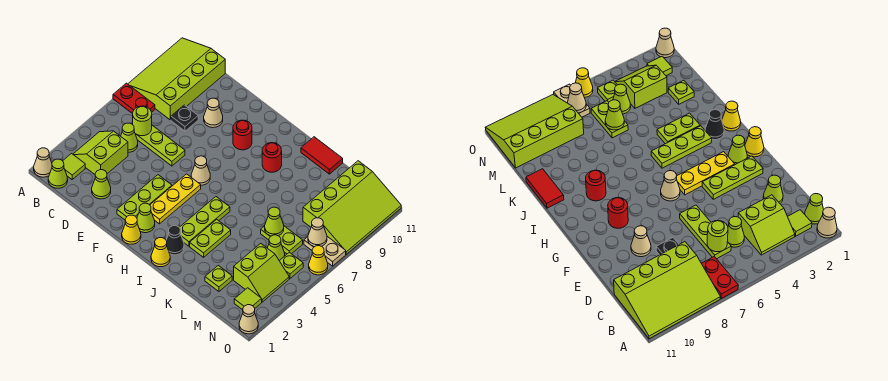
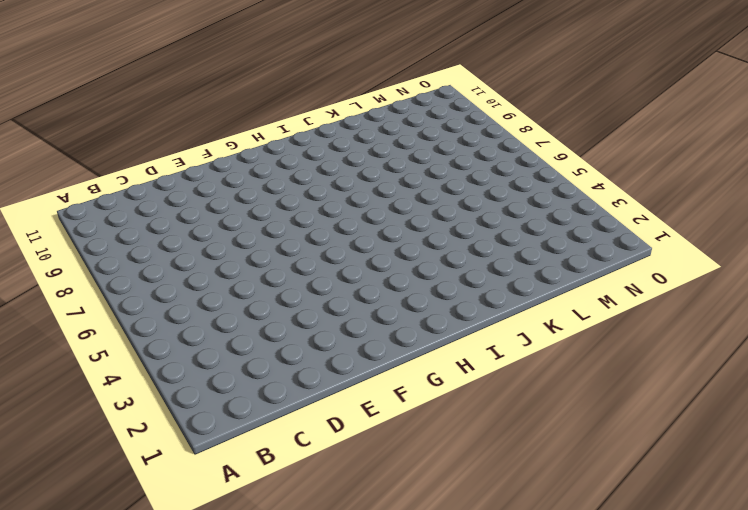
none -> tan cone A1 level 1
none -> red plate A7:B7 level 1
none -> lime slope A8:C11 level 1 top C
none -> lime cone B1 level 1

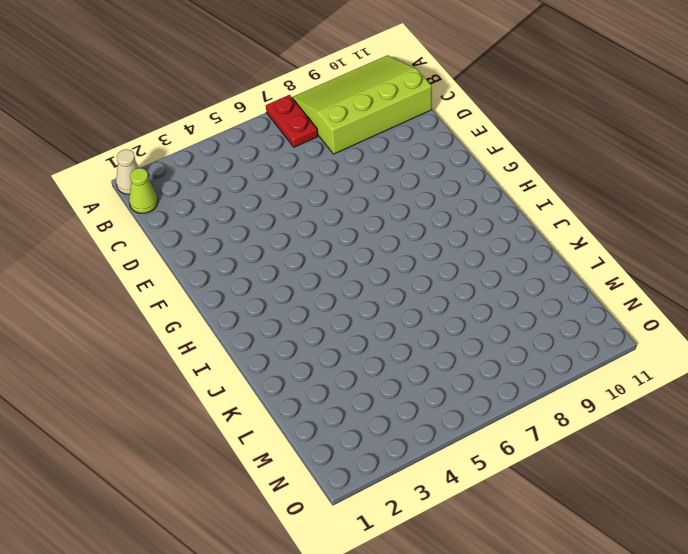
none -> lime tile B2 level 1
none -> lime slope B3:C4 level 1 top C
none -> lime cone C5 level 1
none -> lime plate C6:E6 level 1

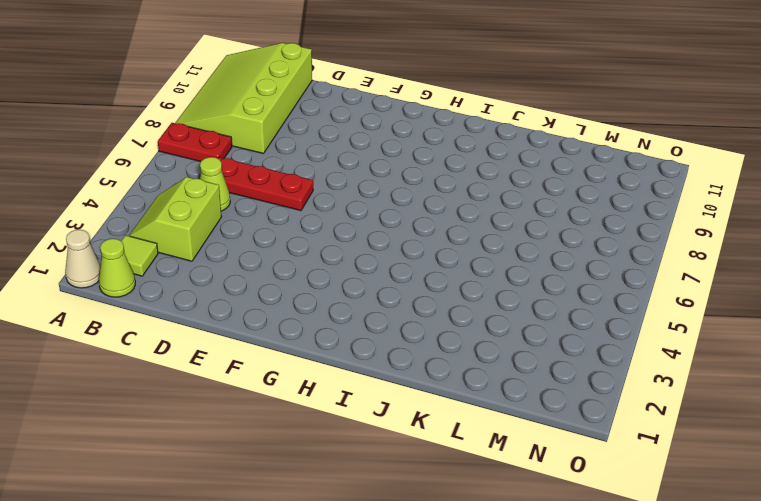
red plate C6:E6 level 1 -> lime plate C6:E6 level 1
none -> lime cone D2 level 1
none -> black plate D8 level 1
none -> tan cone E9 level 1
none -> lime plate F2:F4 level 1

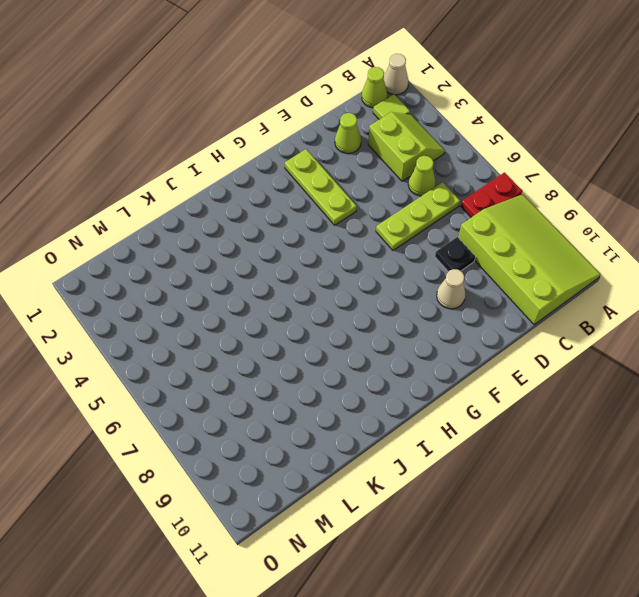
none -> yellow cone G1 level 1
none -> lime cone G2 level 1
none -> yellow plate G3:G5 level 1
none -> tan cone G6 level 1

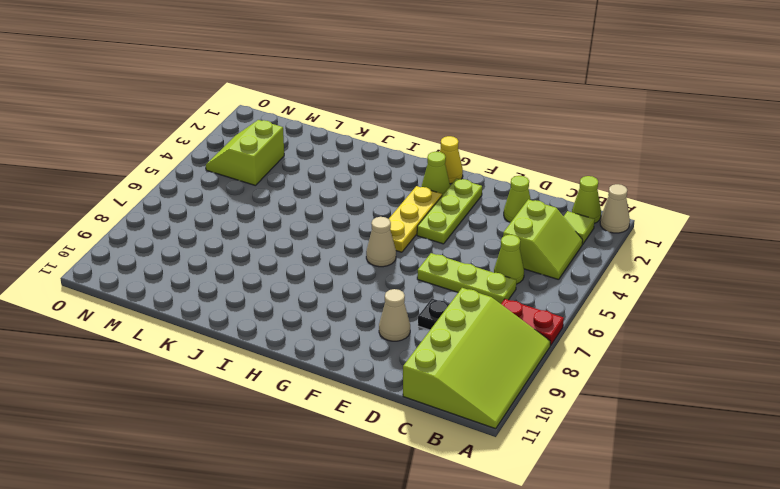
none -> red round brick G9 level 1
none -> yellow cone I1 level 1
none -> black cone I2 level 1
none -> lime plate I3:I5 level 1

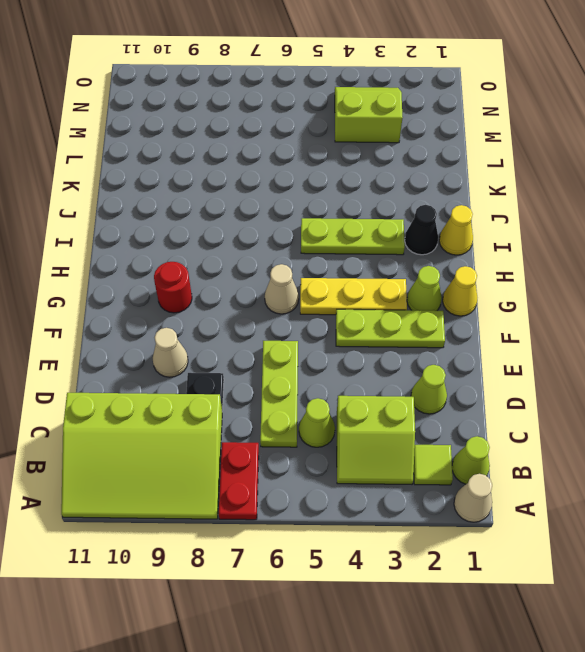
none -> red round brick I9 level 1
none -> lime plate J3:J4 level 1
none -> red tile J11:K11 level 1
none -> lime plate L2 level 1

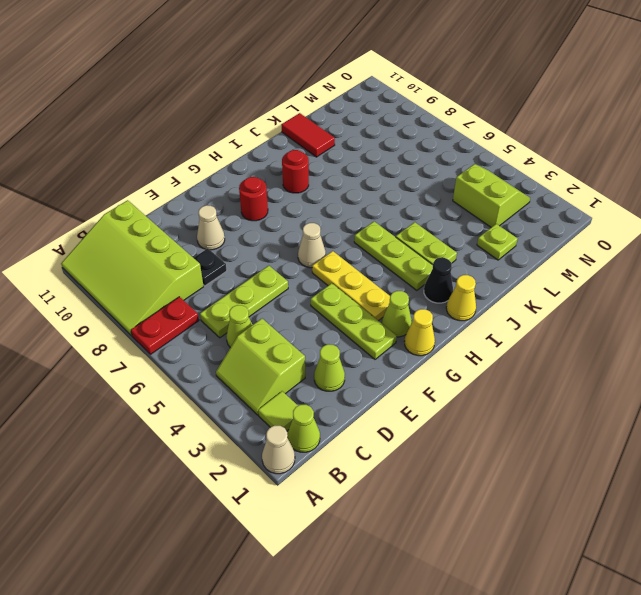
red tile K10:K11 level 1 -> red tile J11:K11 level 1
none -> lime plate L6:M6 level 1
none -> lime cone M5 level 1
none -> lime slope M8:O11 level 1 top M
none -> lime tile N2 level 1

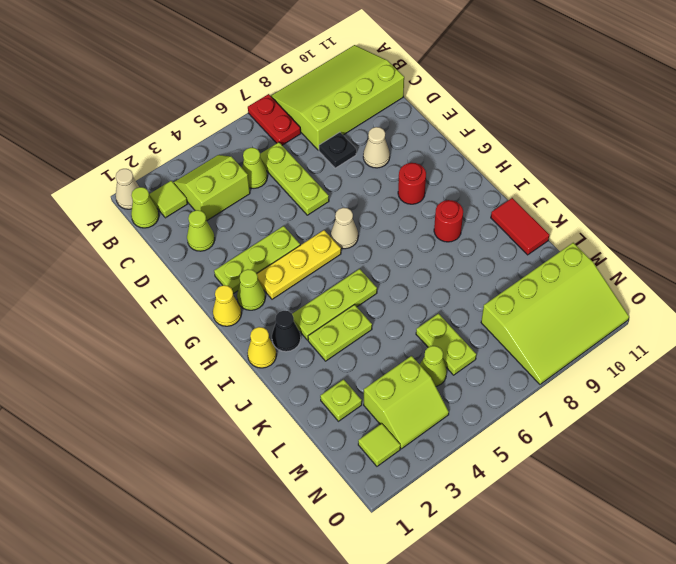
none -> lime plate N5 level 1
none -> tan plate N7:O7 level 1
none -> tan cone O1 level 1
none -> yellow cone O6 level 1

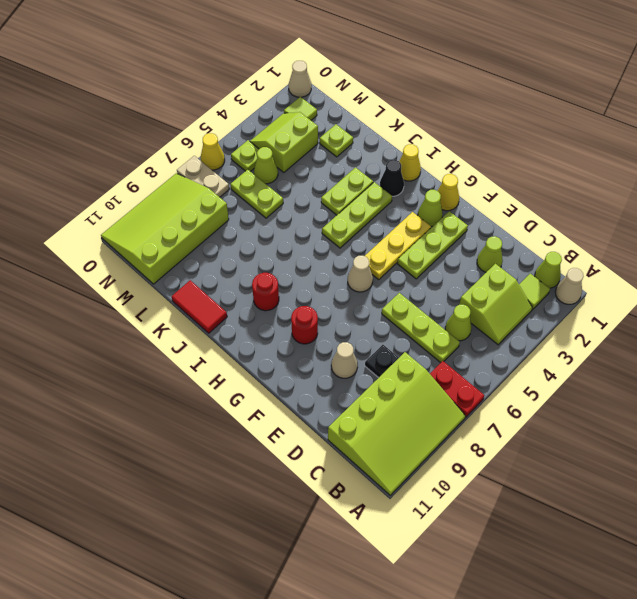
none -> lime round brick C6 level 2
none -> lime cone L6 level 2
none -> tan cone N7 level 2

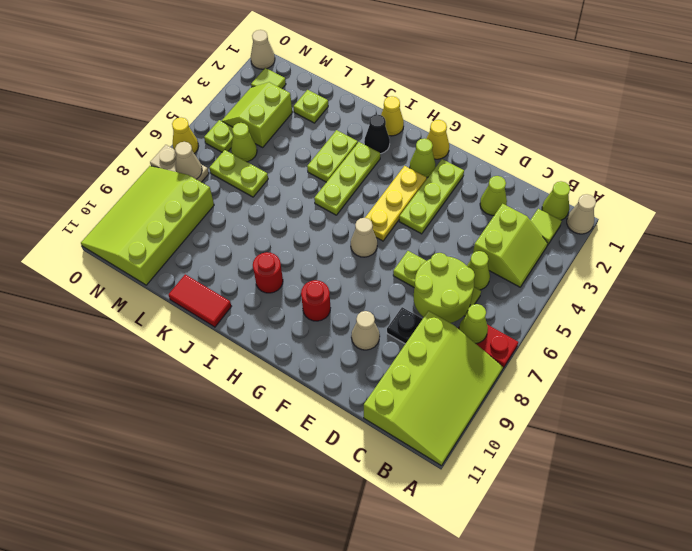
lime cone B7 level 2 -> lime cone L6 level 2
lime round brick C6:D7 level 2 -> lime round brick C6 level 2

